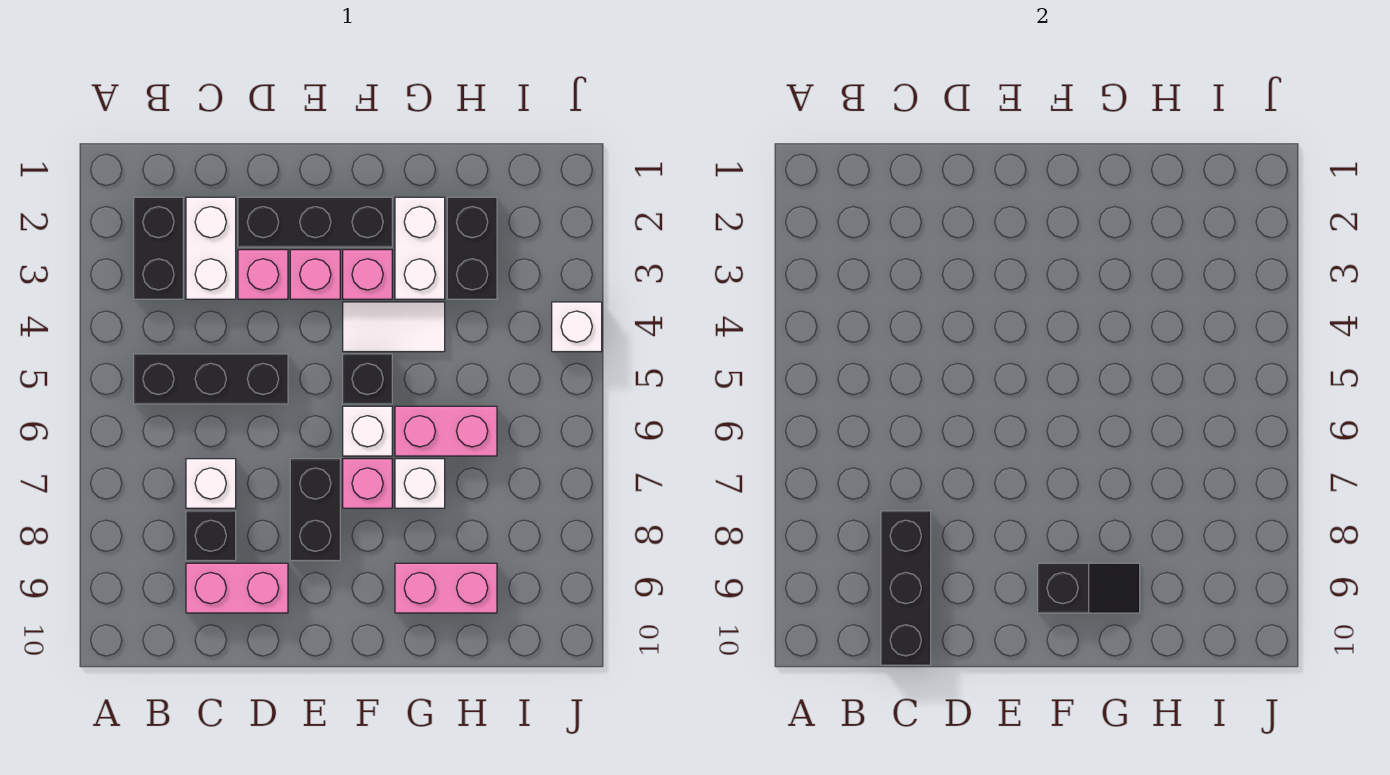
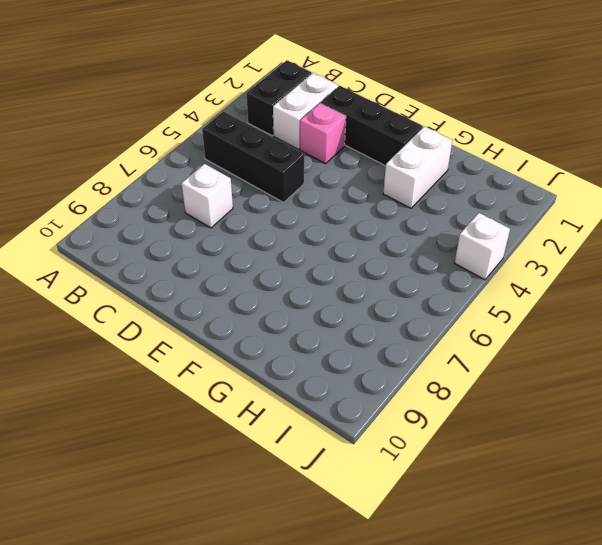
none -> black brick C8 level 1
none -> pink brick C9:D9 level 1
none -> pink brick E3 level 1

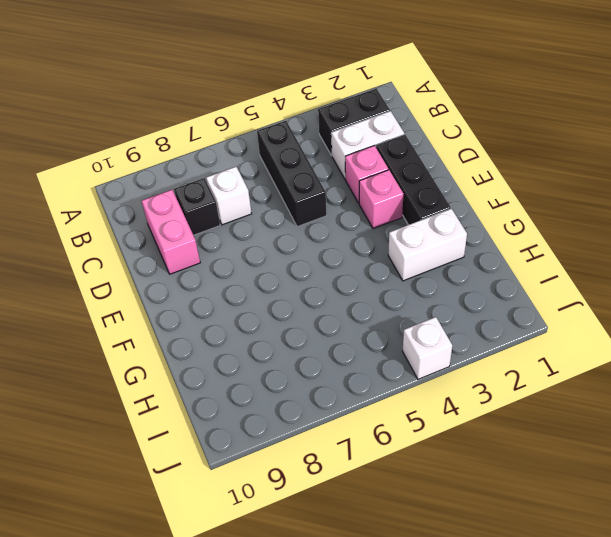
none -> black brick E7:E8 level 1
none -> pink brick F3 level 1
none -> white tile F4:G4 level 1

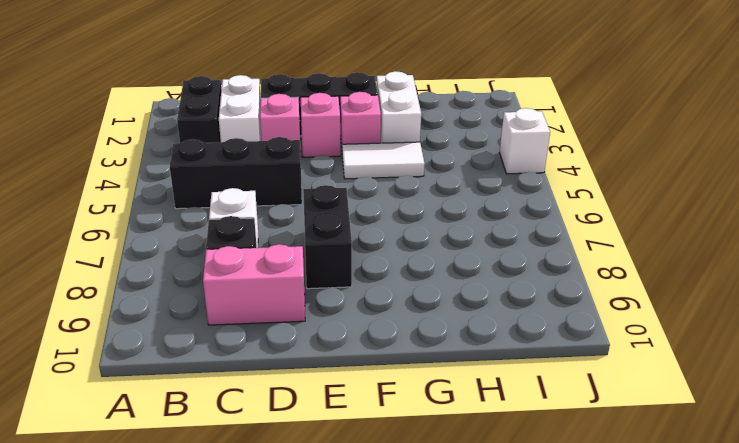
none -> black brick F5 level 1
none -> white brick F6 level 1
none -> pink brick F7 level 1

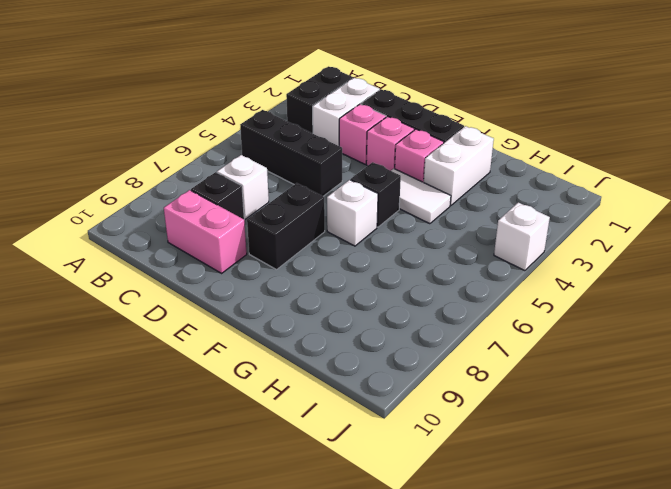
none -> pink brick F7 level 1
none -> pink brick G6:H6 level 1
none -> white brick G7 level 1

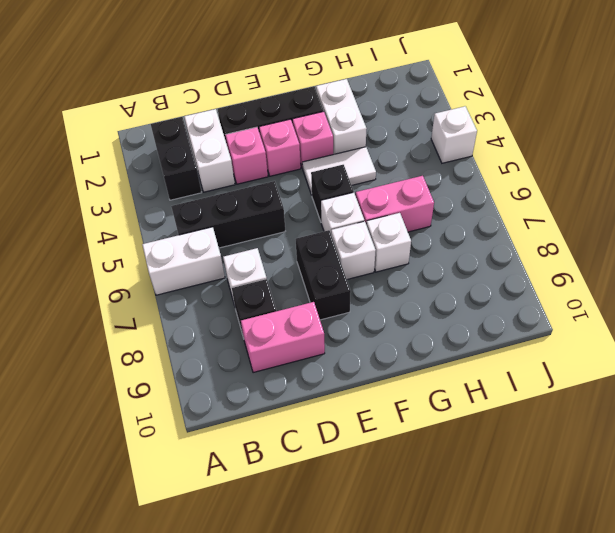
white brick A6:B6 level 1 -> none
white brick F7 level 1 -> pink brick F7 level 1
none -> pink brick G9:H9 level 1
none -> black brick H2:H3 level 1
none -> black brick C8:C10 level 2

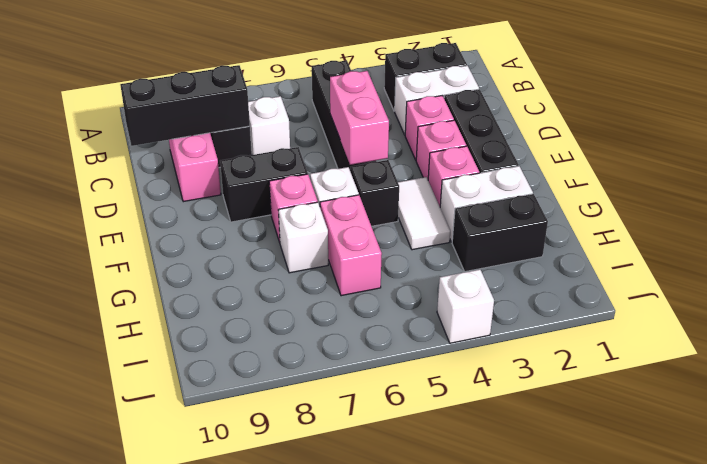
pink brick D5:E5 level 2 -> pink brick G9:H9 level 1
none -> black slope F9:G9 level 2 top F

